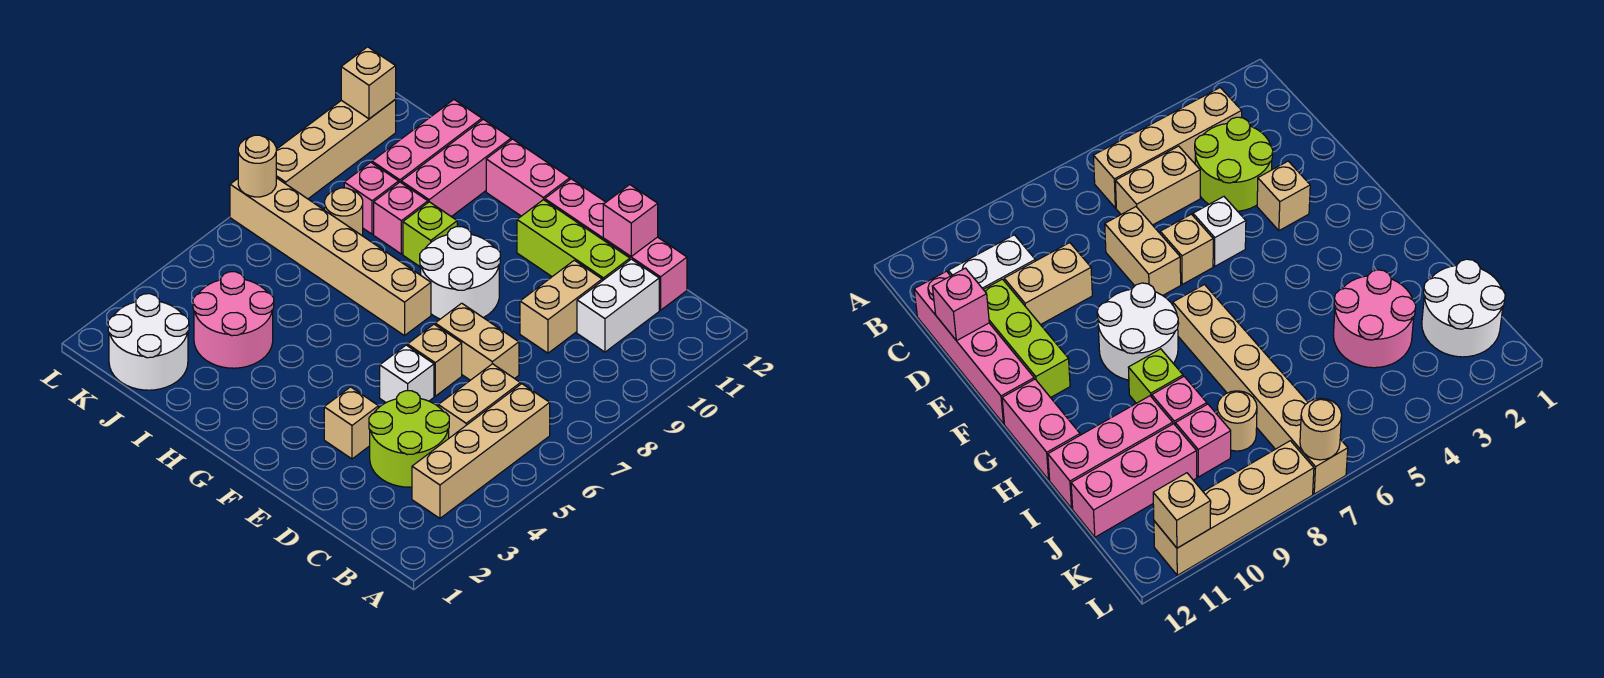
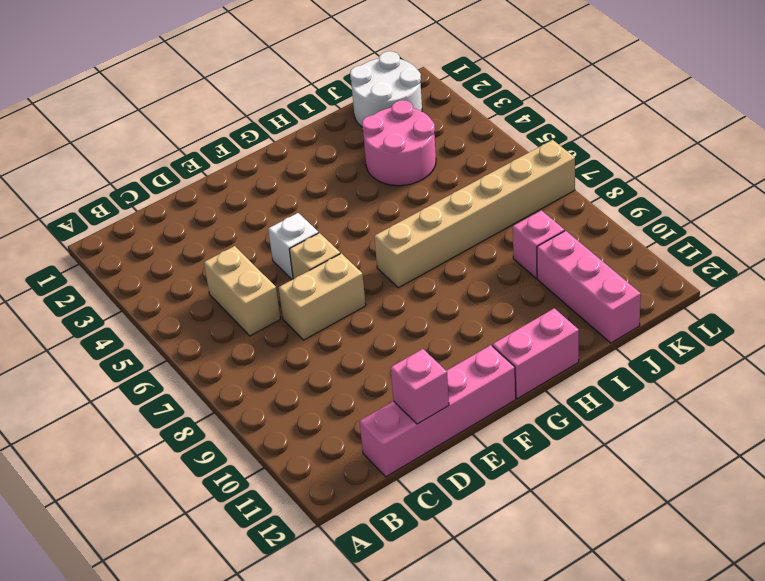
none -> tan brick B3:B6 level 1
none -> lime round brick C3:D4 level 1
none -> white brick C10:C11 level 1

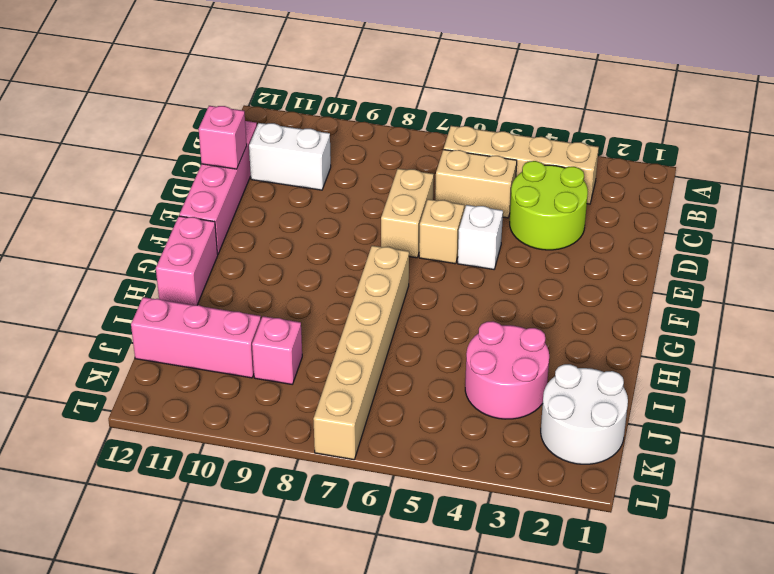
none -> tan brick D9:D10 level 1
none -> lime brick D11:F11 level 1
none -> tan brick E3 level 1

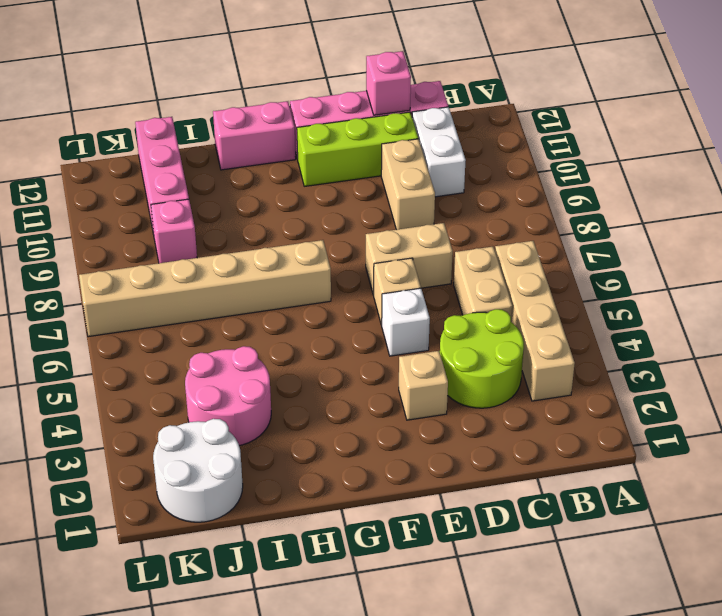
none -> white round brick F8:G9 level 1
none -> lime brick H9 level 1
none -> pink brick I9 level 1

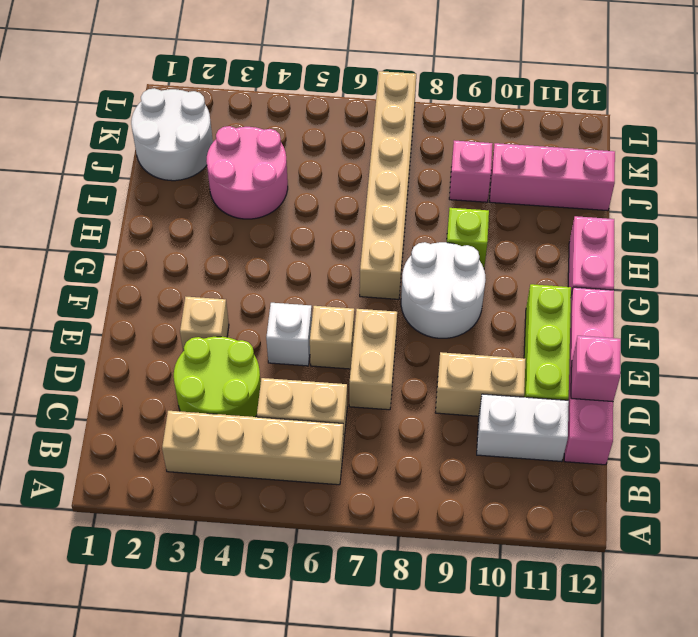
none -> pink brick I9 level 1
none -> pink brick I10:I12 level 1
none -> tan round brick J8 level 1

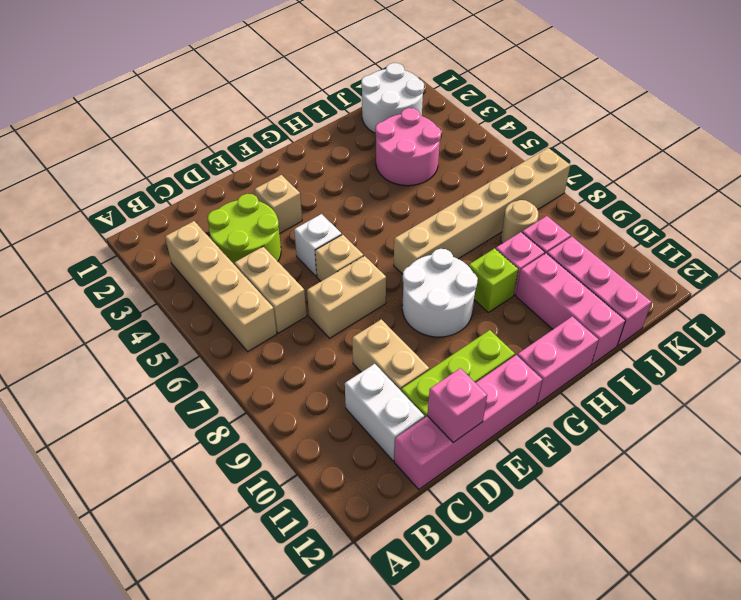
none -> tan brick L8:L11 level 1
none -> tan round brick L7 level 2
none -> tan brick L11 level 2

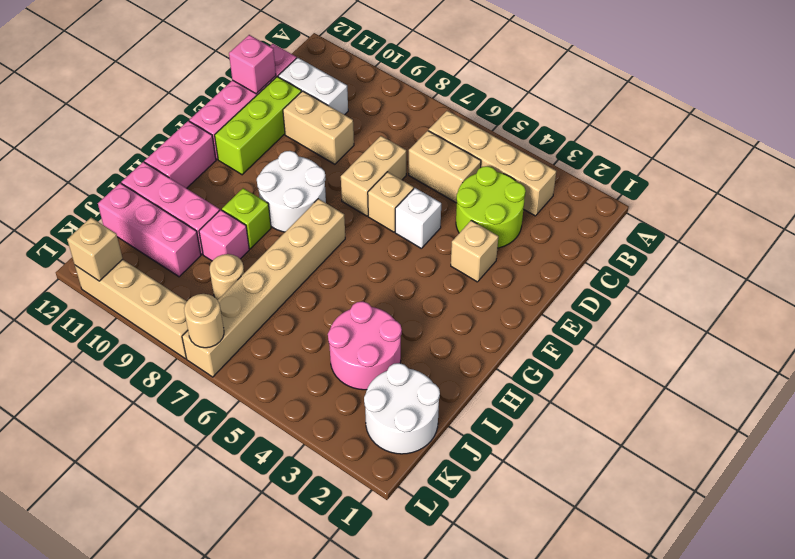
none -> pink brick J9 level 1

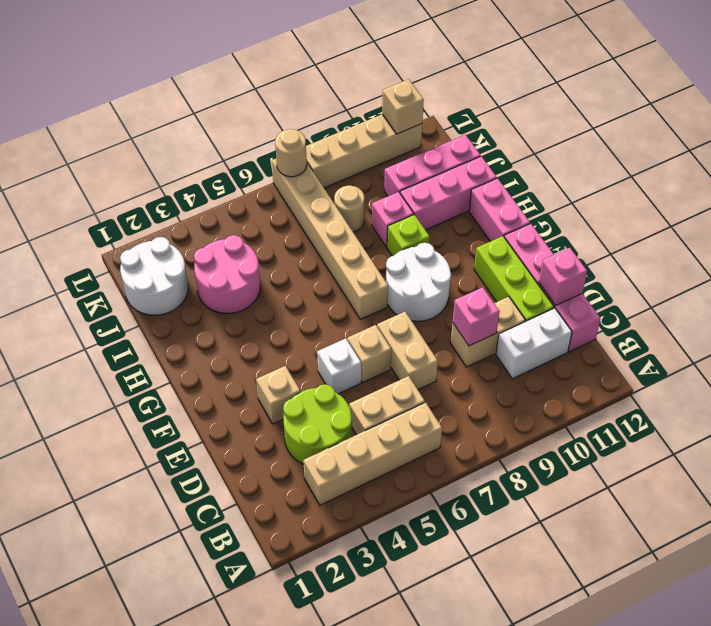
pink brick D9 level 2 -> pink brick J9 level 1

